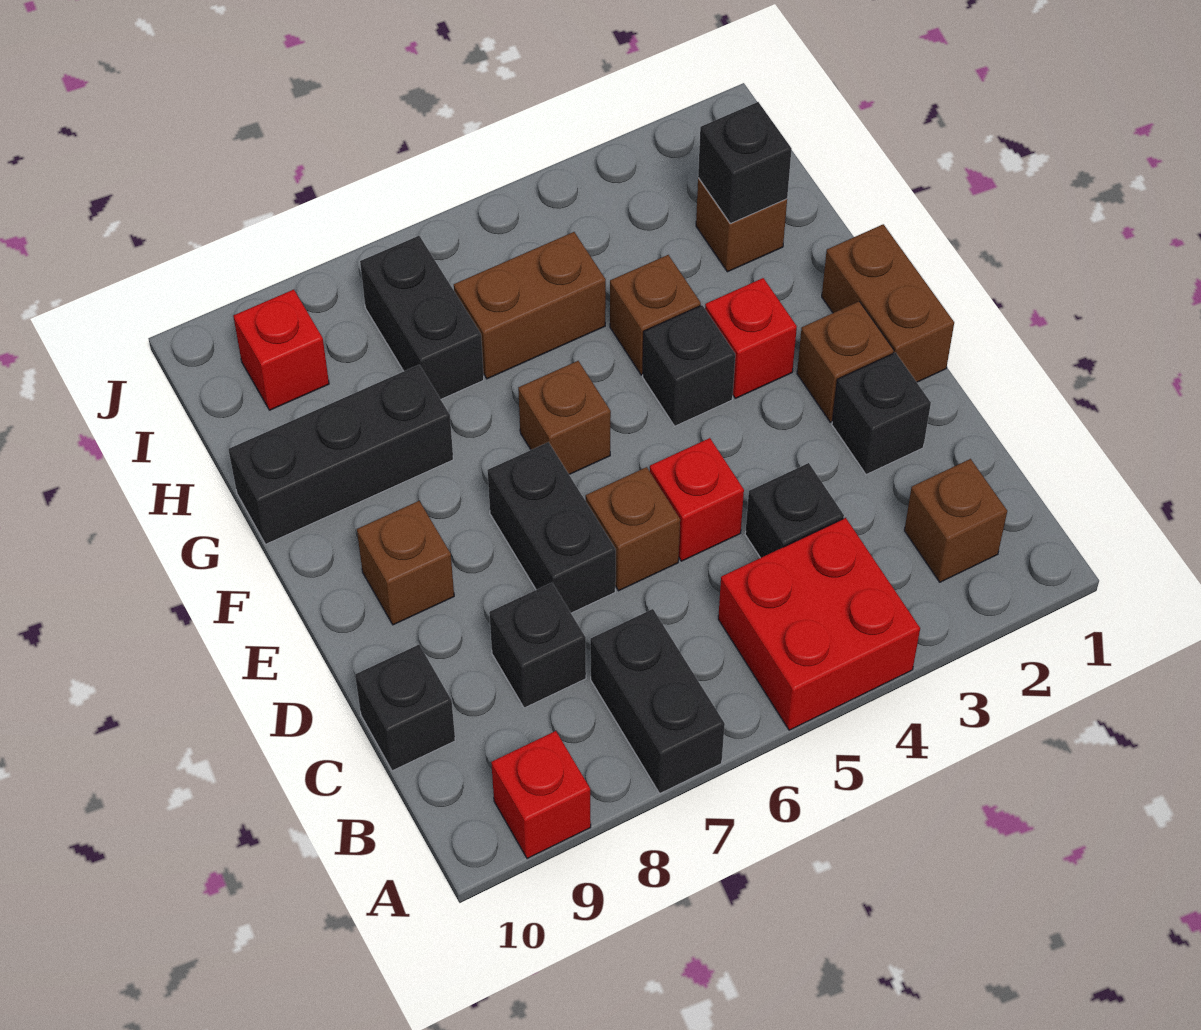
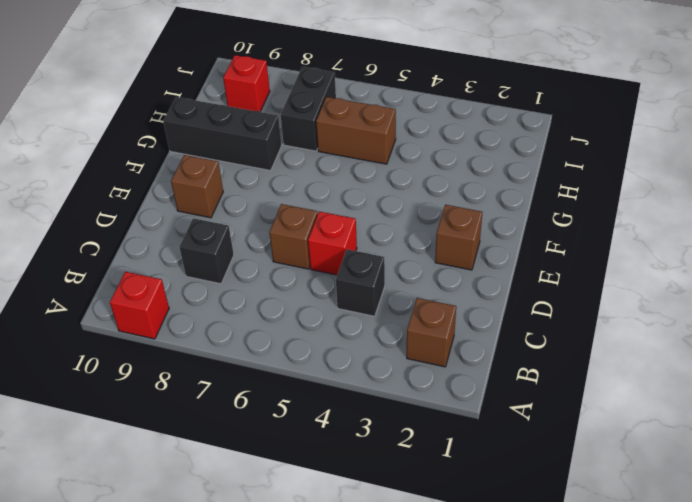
none -> red brick A4:B5 level 1
none -> black brick A7:B7 level 1
none -> black brick C10 level 1

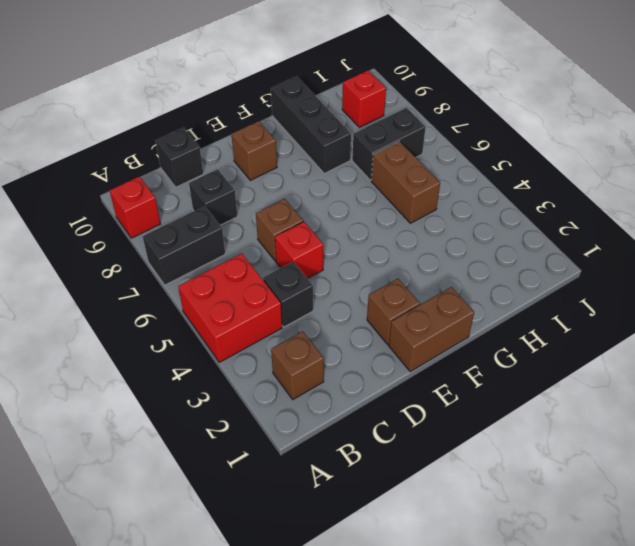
none -> black brick D2 level 1
none -> black brick D7:E7 level 1
none -> red brick F3 level 1

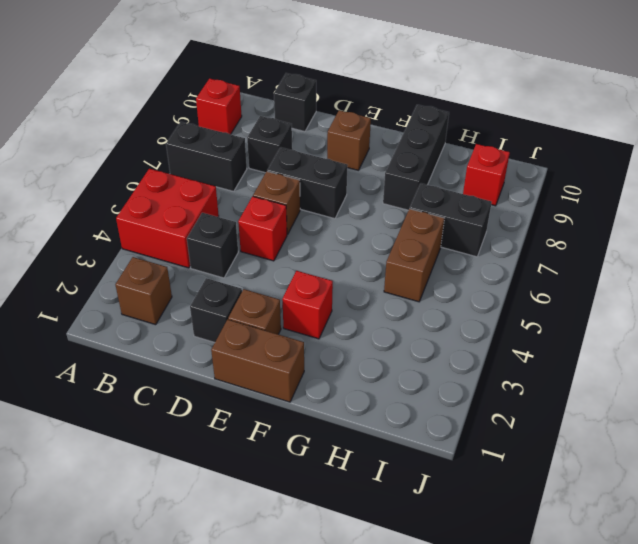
none -> black brick F4 level 1
none -> brown brick F6 level 1
none -> brown brick G4 level 1

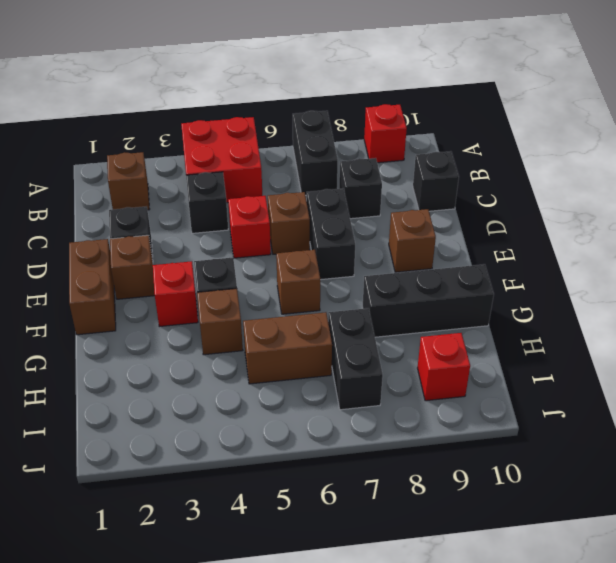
none -> brown brick H2 level 1
none -> black brick H2 level 2

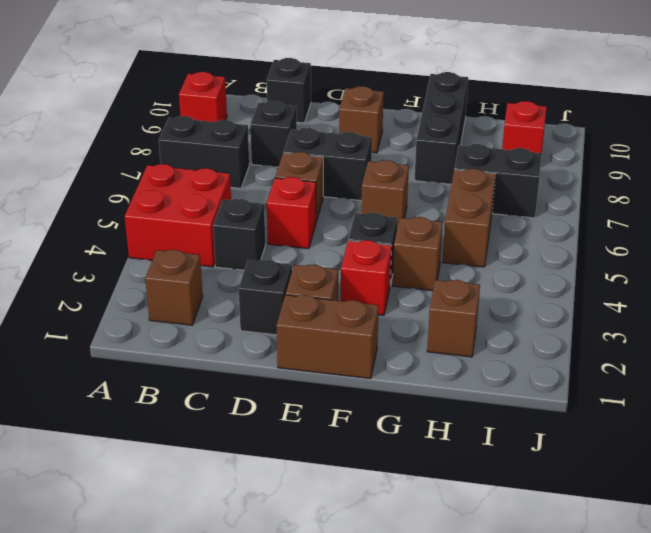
none -> black brick H2 level 2

